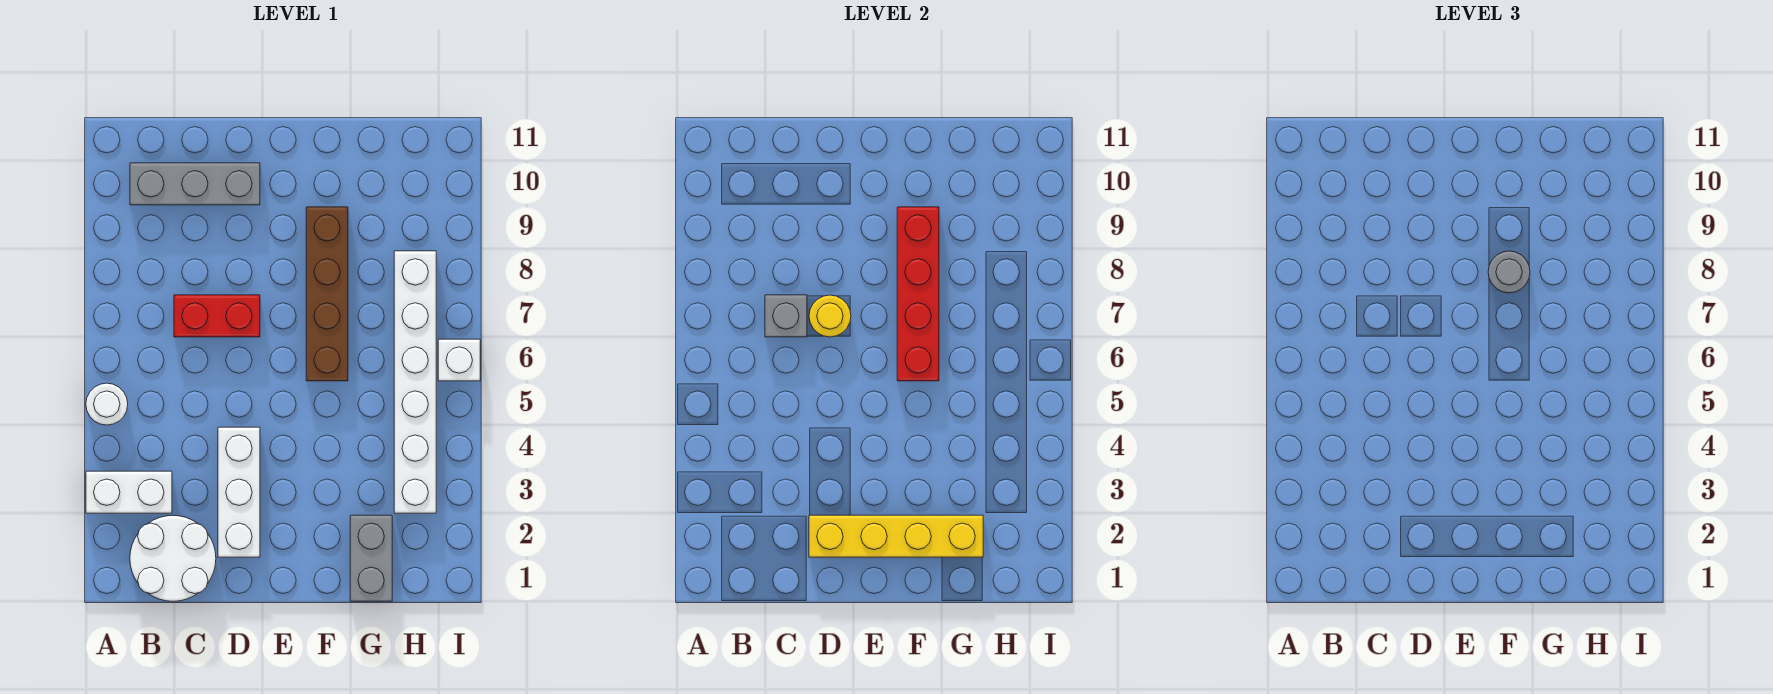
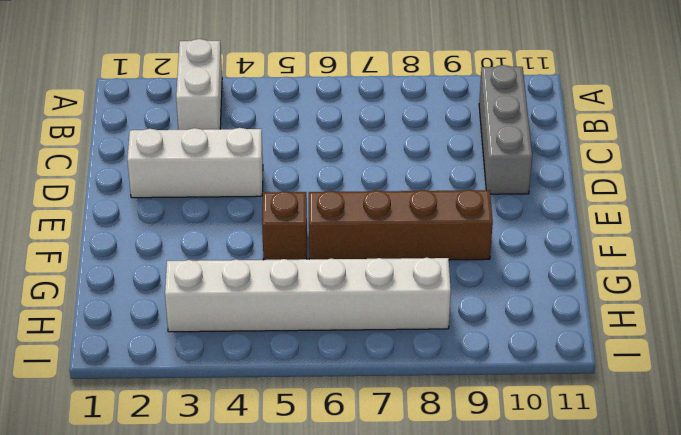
brown brick F5 level 1 -> none
none -> white round brick A5 level 1
none -> white round brick B1:C2 level 1
none -> red brick C7:D7 level 1

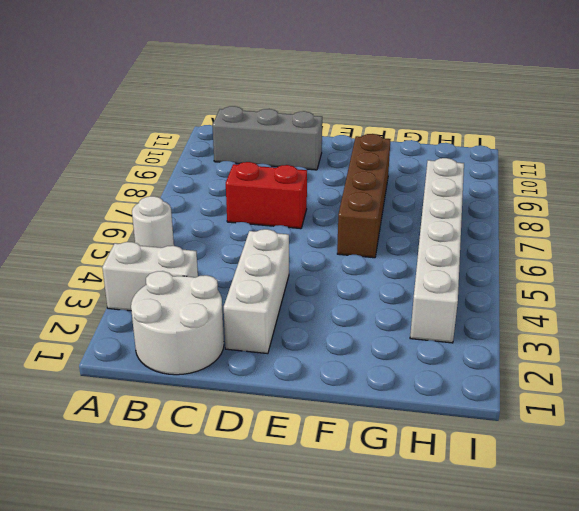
none -> grey brick G1:G2 level 1
none -> white brick I6 level 1
none -> grey brick C7 level 2

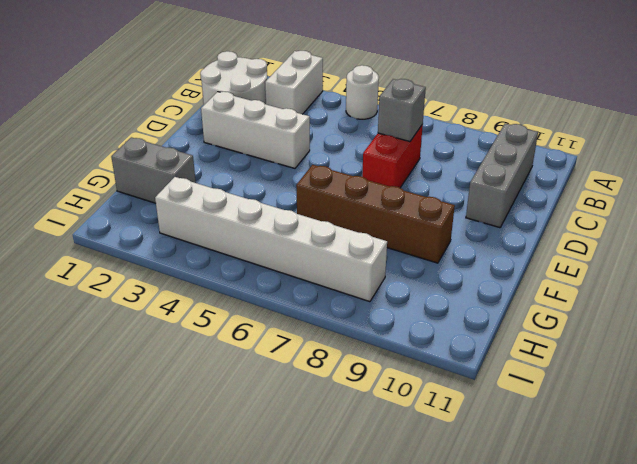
none -> white brick I6 level 1
none -> yellow brick D2:G2 level 2
none -> yellow round brick D7 level 2

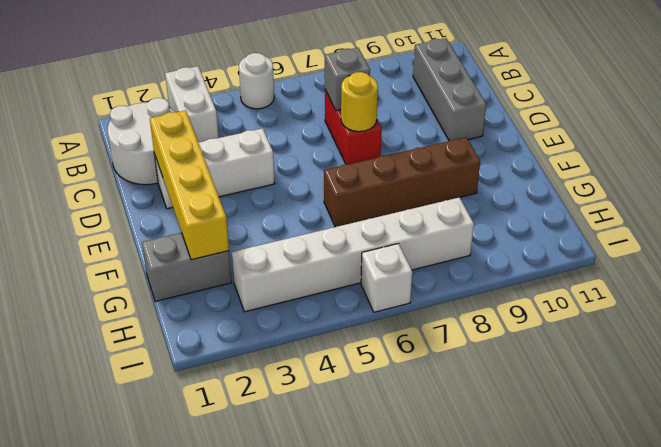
none -> red brick F6:F9 level 2
none -> grey round brick F8 level 3

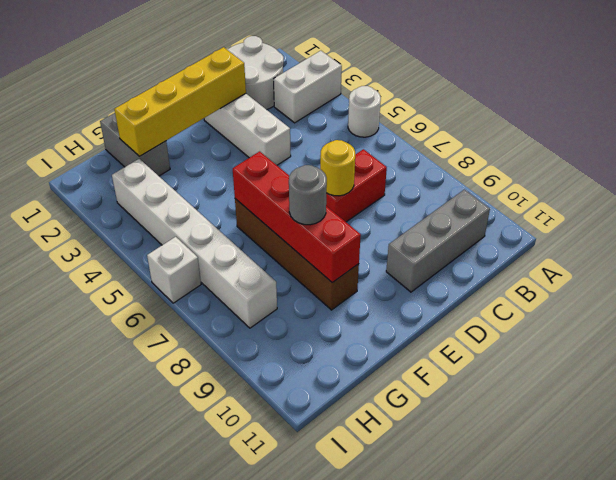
none -> grey brick C7 level 2

